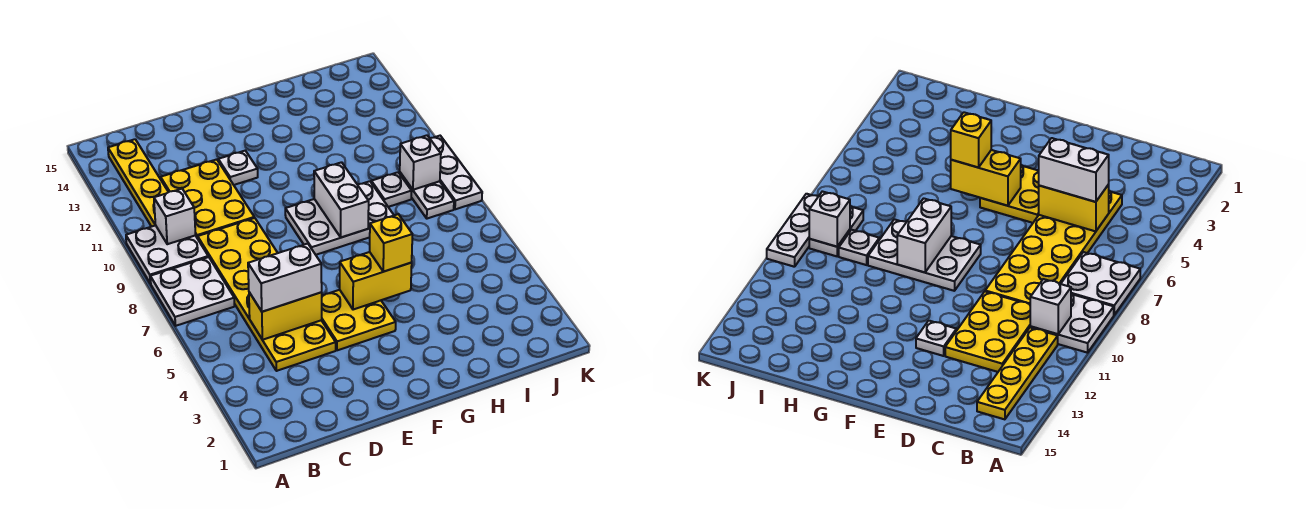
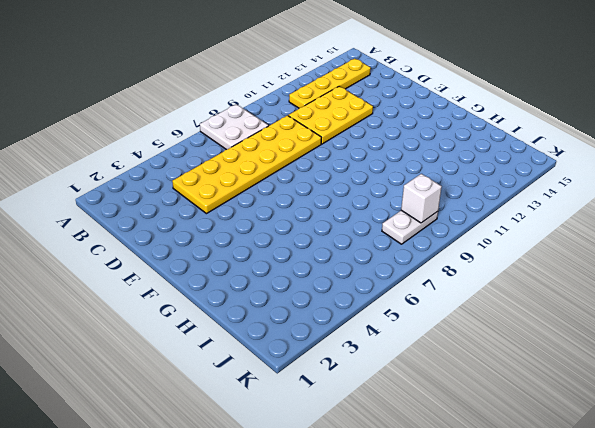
none -> white plate A9:B10 level 1
none -> yellow plate E4:F5 level 1
none -> white plate E12 level 1

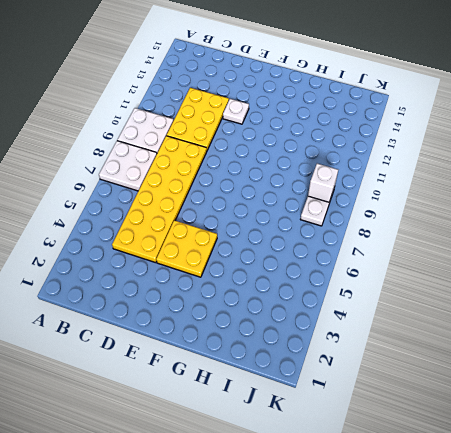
none -> yellow plate B11:B14 level 1
none -> white plate F8:H9 level 1
none -> white plate I9 level 1

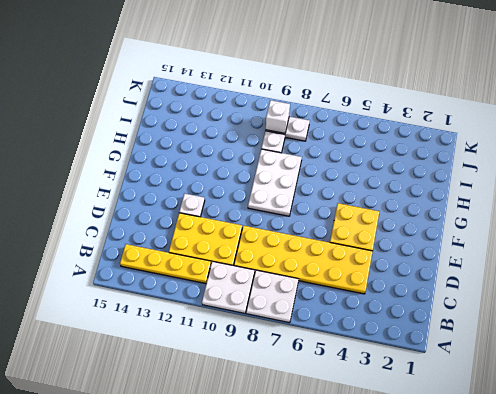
none -> white plate K8:K10 level 1
none -> white brick B10 level 2
none -> yellow brick C5:D5 level 2

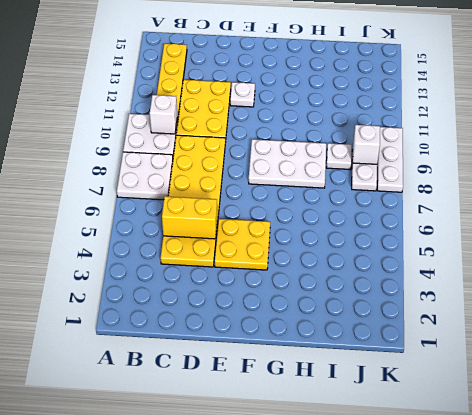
none -> yellow brick F5:G5 level 2
none -> white brick G8:G9 level 2
none -> white brick C5:D5 level 3

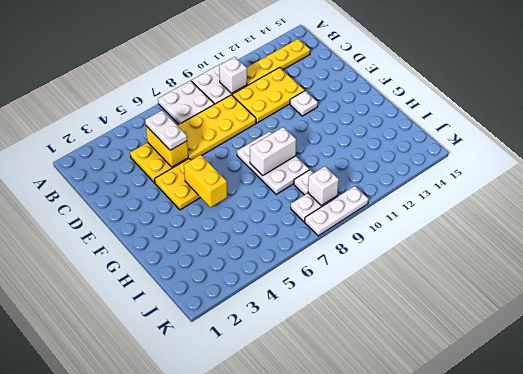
white plate C5:D5 level 3 -> white brick C5:D5 level 3
none -> yellow brick G5 level 3

